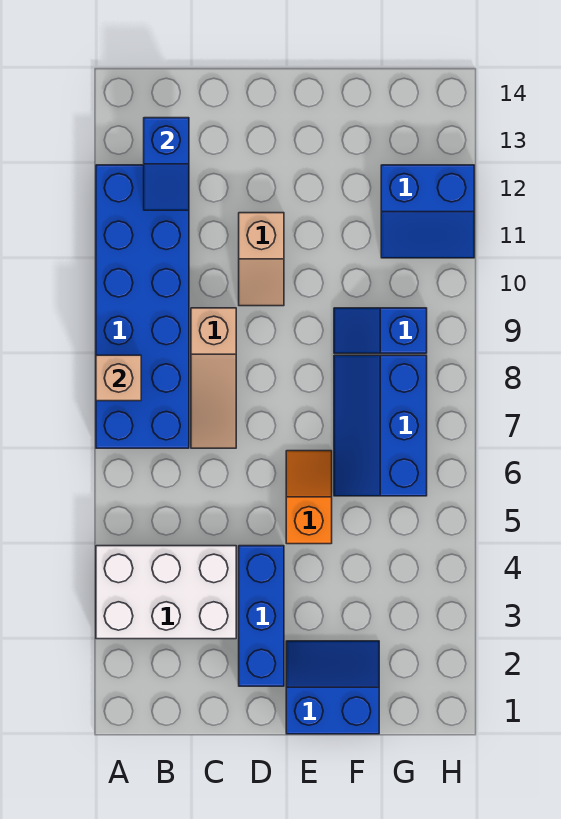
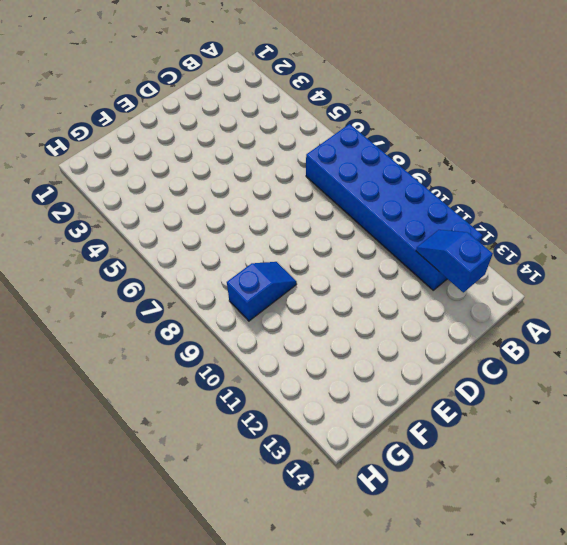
none -> white brick A3:C4 level 1
none -> tan slope C7:C9 level 1 top 9
none -> blue brick D2:D4 level 1

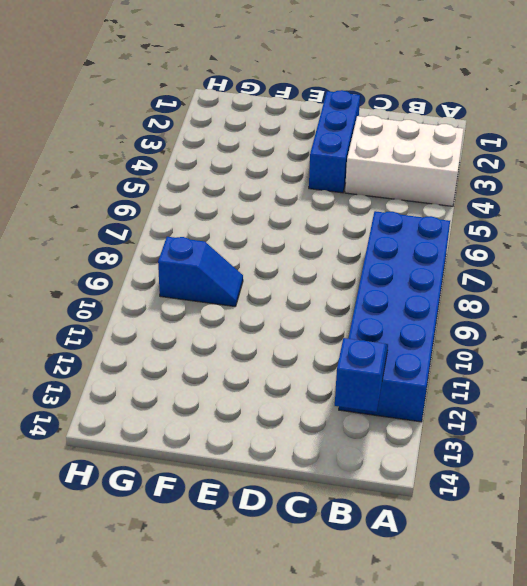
none -> tan slope C7:C9 level 1 top 9
none -> tan slope D10:D11 level 1 top 11
none -> blue slope E1:F2 level 1 top 1

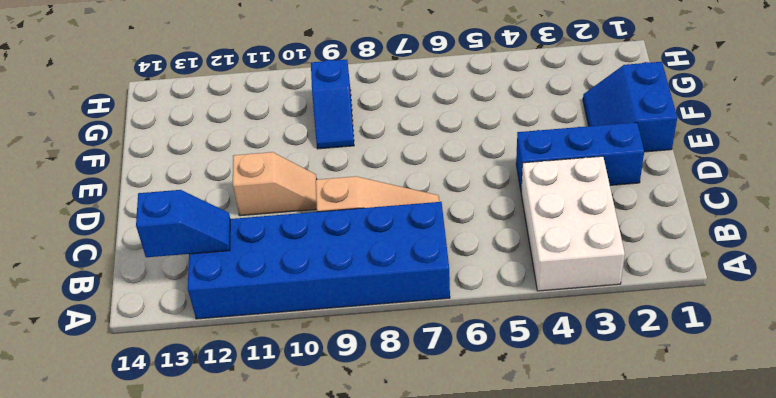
none -> orange slope E5:E6 level 1 top 5
none -> blue slope F6:G8 level 1 top G
none -> blue slope G11:H12 level 1 top 12

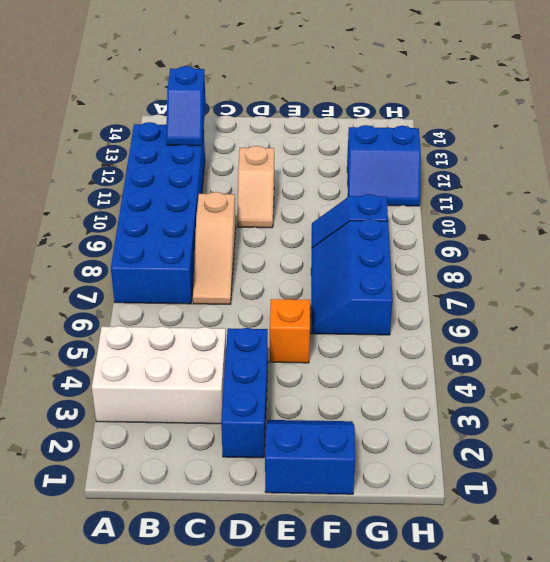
none -> tan brick A8 level 2

